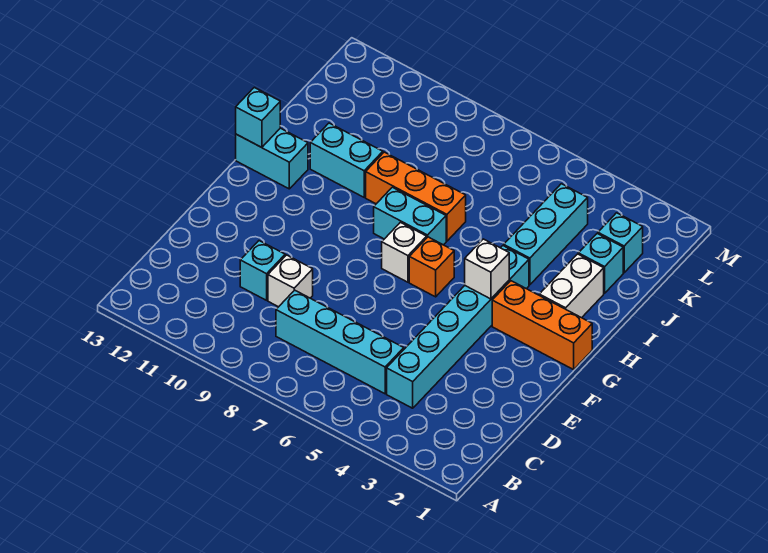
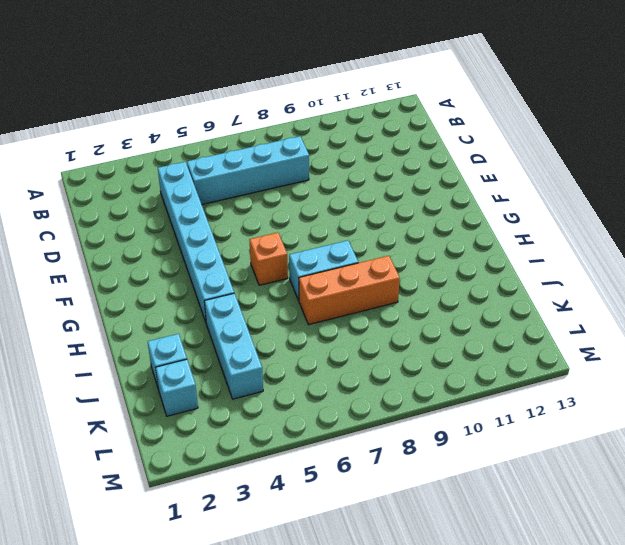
none -> white brick D9 level 1
none -> cyan brick D10 level 1
none -> orange brick G1:G3 level 1

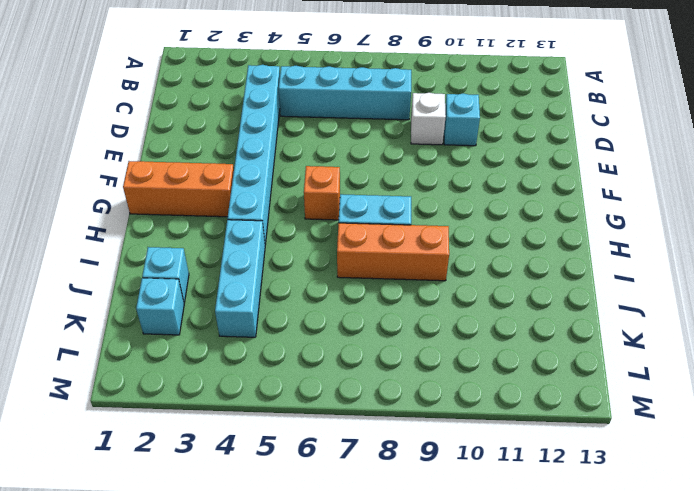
none -> white brick G7 level 1
none -> white brick H2:I2 level 1
none -> cyan brick H12:H13 level 1

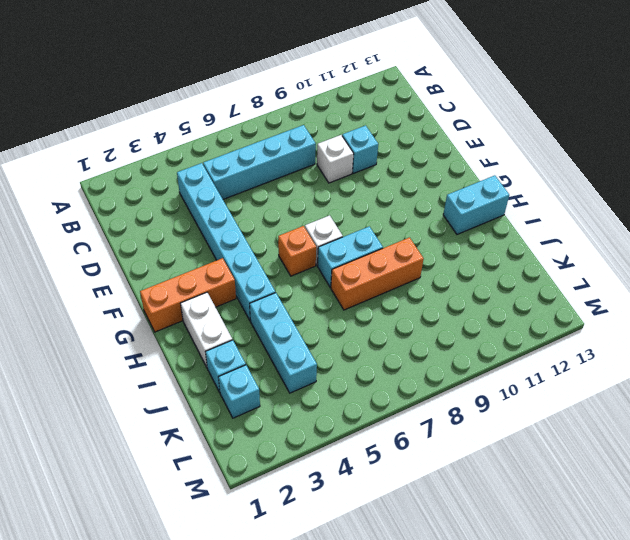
none -> cyan brick I10:I11 level 1
none -> white brick G4 level 2
none -> cyan brick H13 level 2

